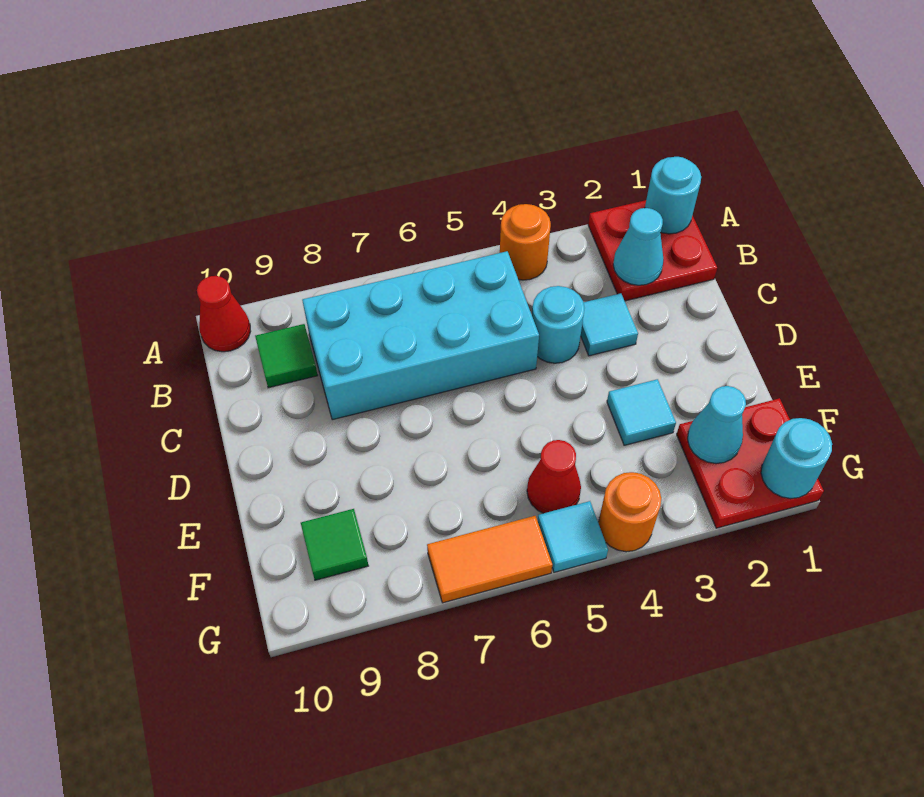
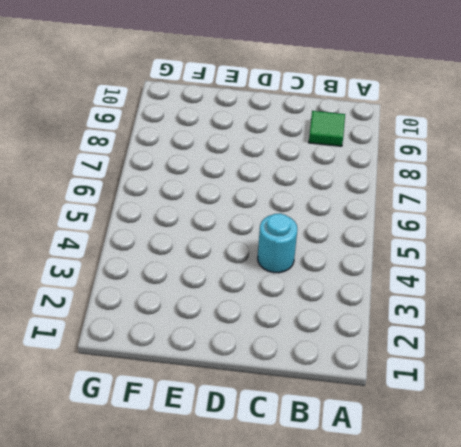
none -> red plate A1:B2 level 1
none -> orange round brick A4 level 1
none -> red cone A10 level 1

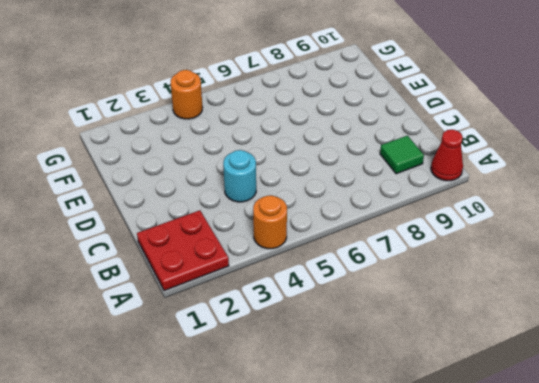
none -> cyan brick B5:C8 level 1
none -> cyan tile C3 level 1
none -> cyan tile E3 level 1

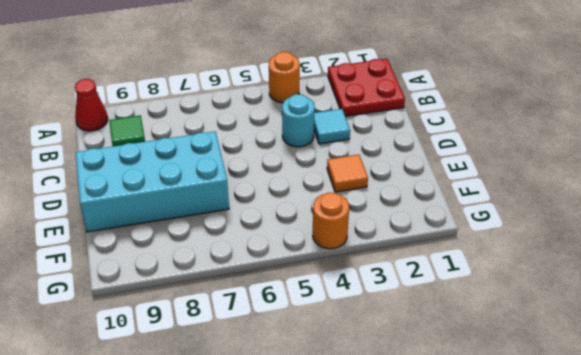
cyan brick D7:E10 level 1 -> cyan brick B5:C8 level 1
orange tile E3 level 1 -> cyan tile E3 level 1
none -> red plate F1:G2 level 1
none -> red cone F5 level 1
none -> green tile F9 level 1

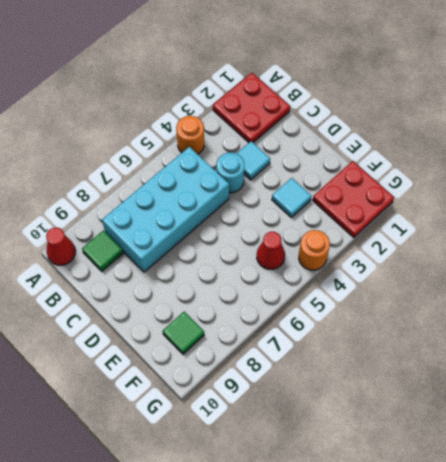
none -> cyan tile G5 level 1
none -> orange tile G6:G7 level 1
none -> cyan round brick A1 level 2

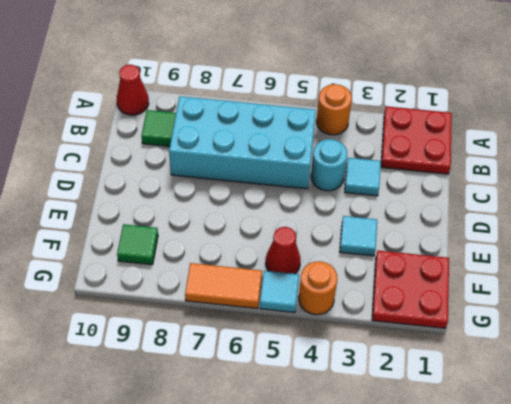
none -> cyan round brick A1 level 2
none -> cyan cone B2 level 2
none -> cyan cone F2 level 2

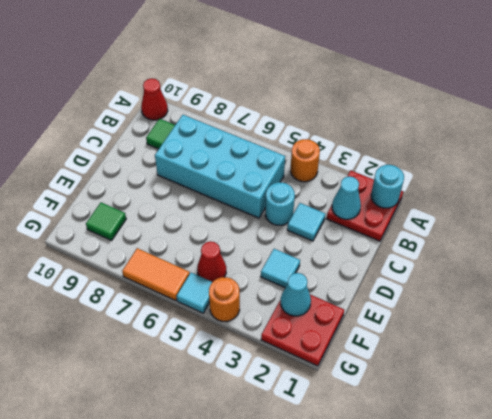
none -> cyan round brick G1 level 2

